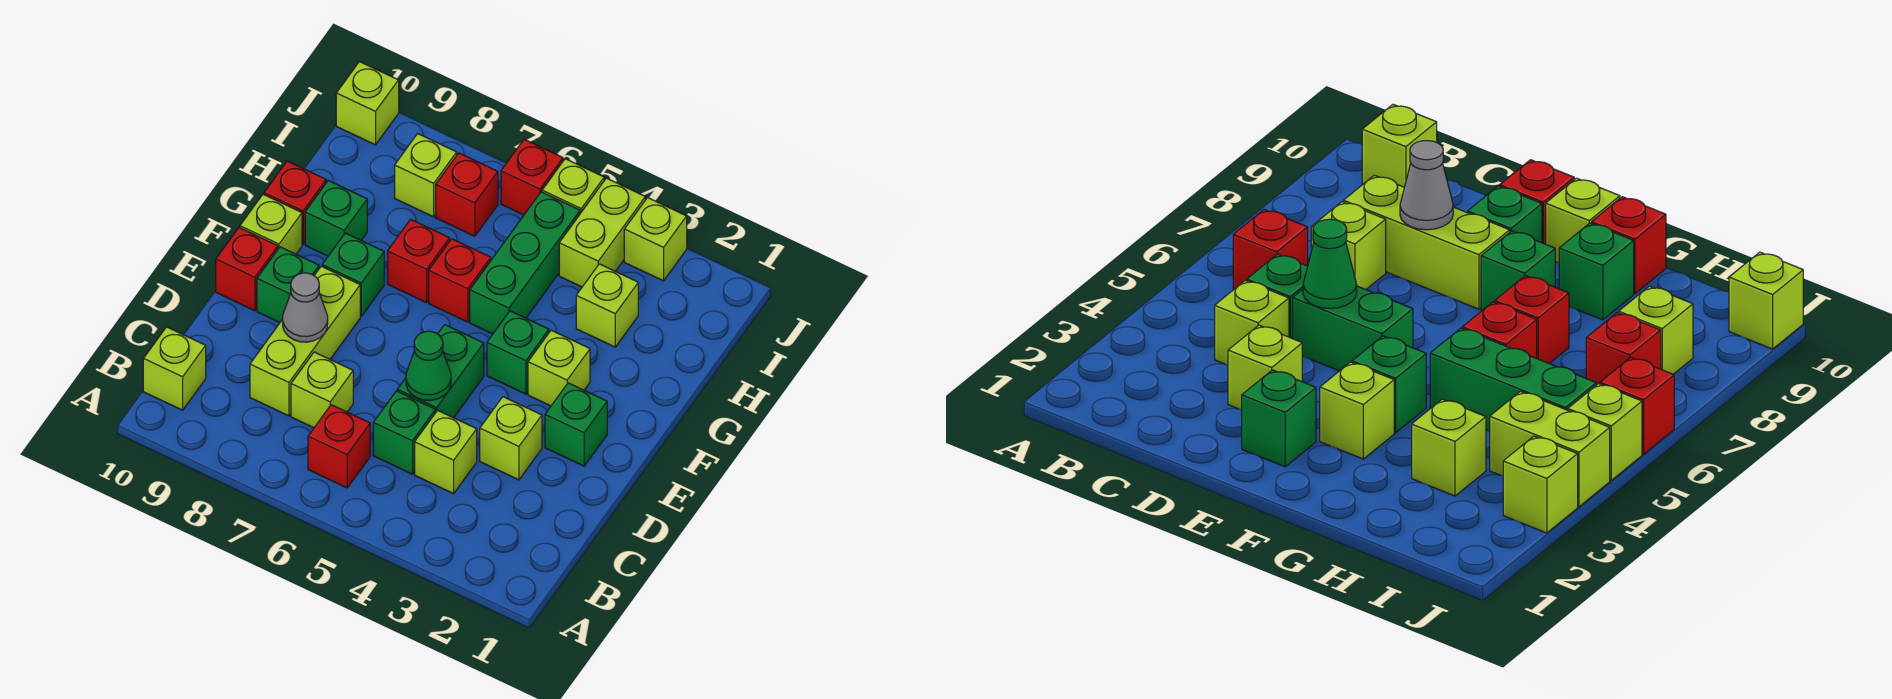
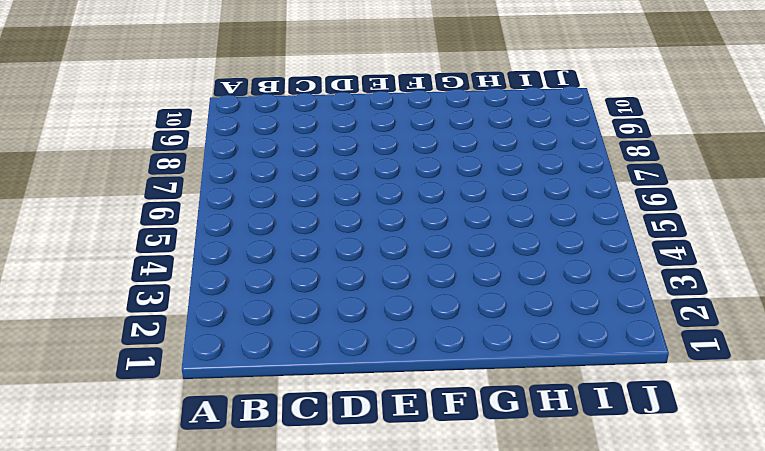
none -> red brick B6 level 1
none -> lime brick B10 level 1
none -> lime brick C4 level 1
none -> green brick C5 level 1

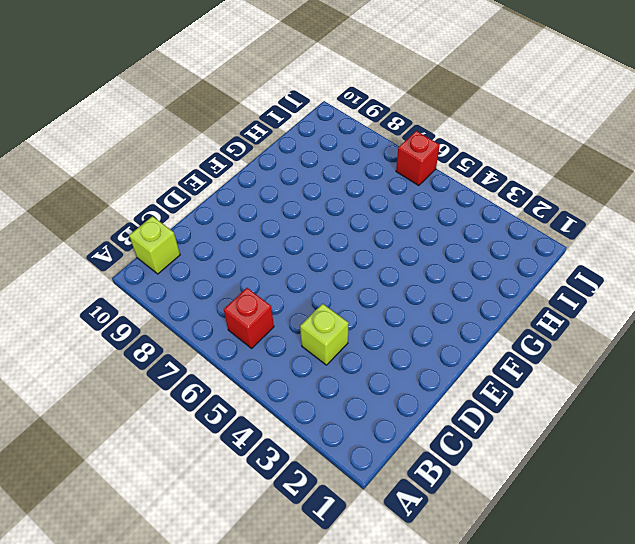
none -> green brick C5 level 1
none -> lime brick C7 level 1
none -> lime brick C8:E8 level 1
none -> lime brick D3 level 1

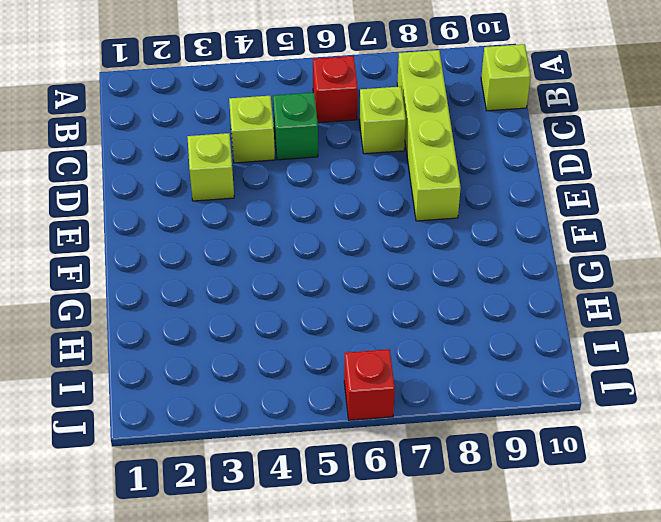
lime brick B8:E8 level 1 -> lime brick C8:E8 level 1
none -> green brick D5:E5 level 1
none -> green brick E2 level 1
none -> green brick E9 level 1
none -> red brick E10 level 1

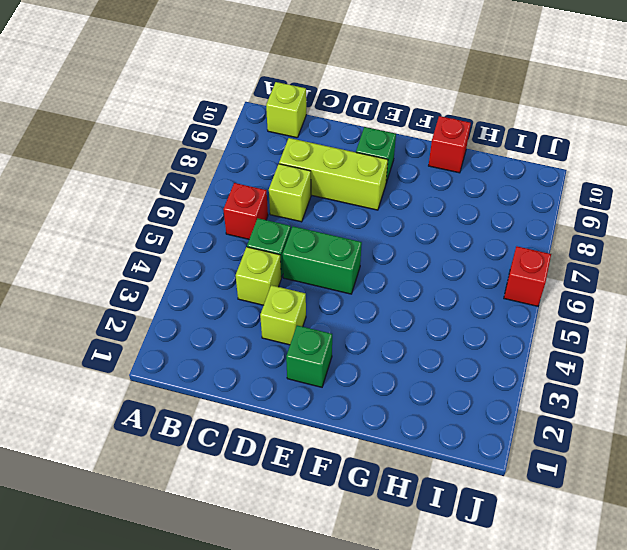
none -> red brick E10 level 1
none -> lime brick F3 level 1
none -> green brick F4 level 1
none -> green brick F8 level 1

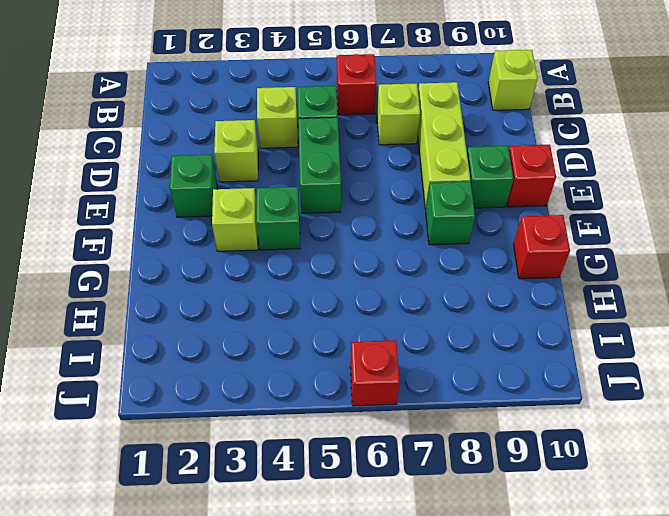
none -> lime brick F10 level 1
none -> green brick G5:I5 level 1
none -> red brick G6 level 1
none -> red brick G7 level 1

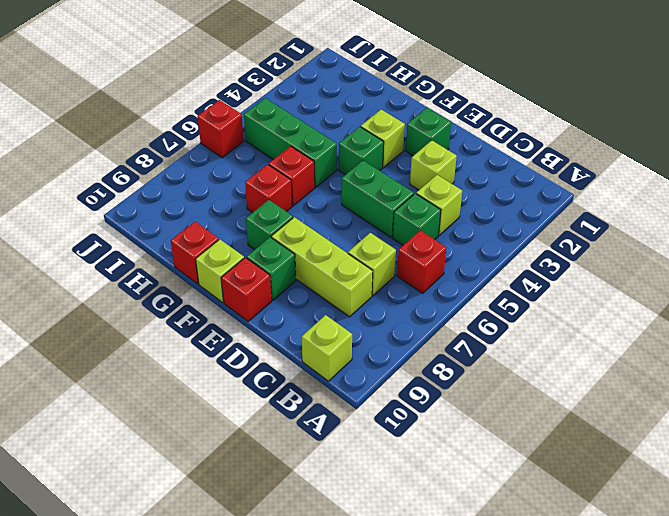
none -> green brick G9 level 1
none -> lime brick H3 level 1
none -> lime brick I4:J4 level 1
none -> red brick I7 level 1

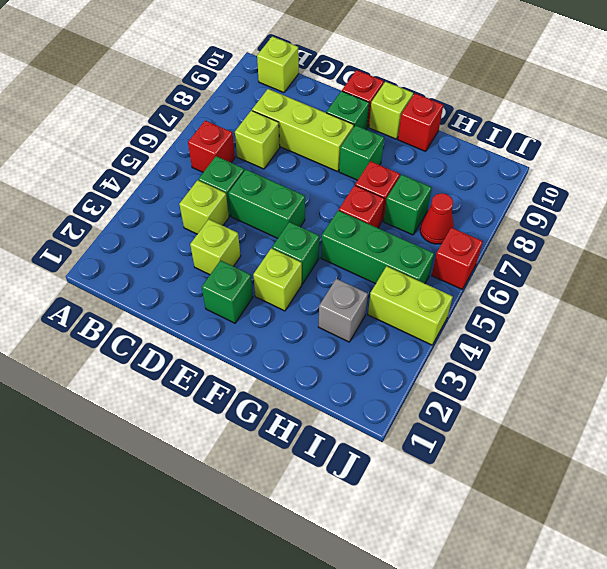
grey brick H3 level 1 -> lime brick H3 level 1
green brick H7 level 1 -> green brick G9 level 1
red cone I7 level 1 -> red brick I7 level 1
none -> lime brick I8 level 1
none -> lime brick J3 level 1
none -> lime brick J5 level 1
none -> lime brick J10 level 1

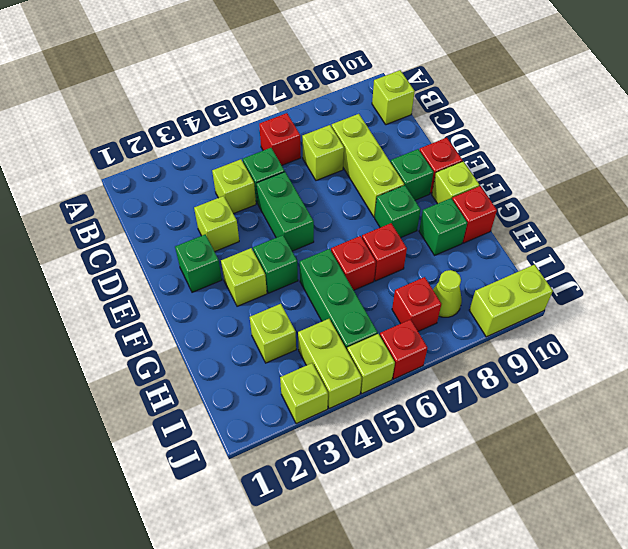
lime cone I8 level 1 -> lime brick I8 level 1
lime brick J9:J10 level 1 -> lime brick J10 level 1
none -> green cone D5 level 2
none -> grey cone D8 level 2

